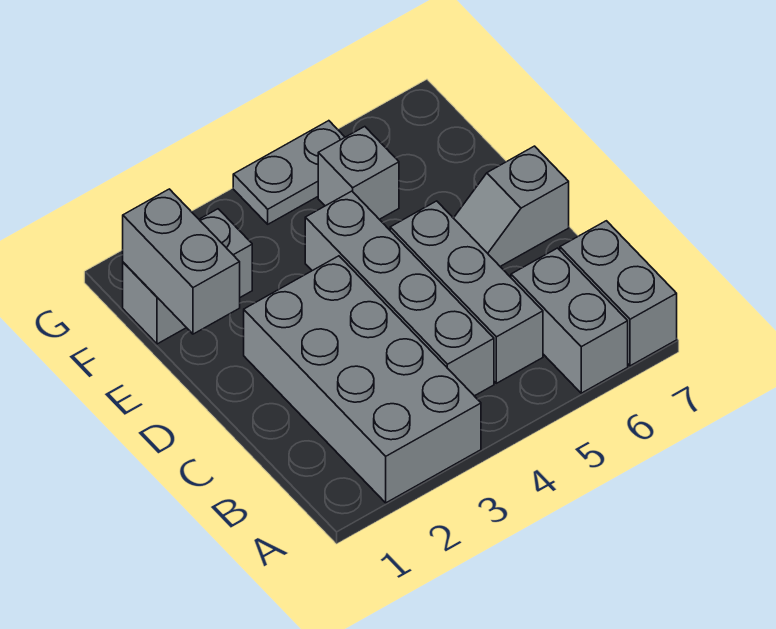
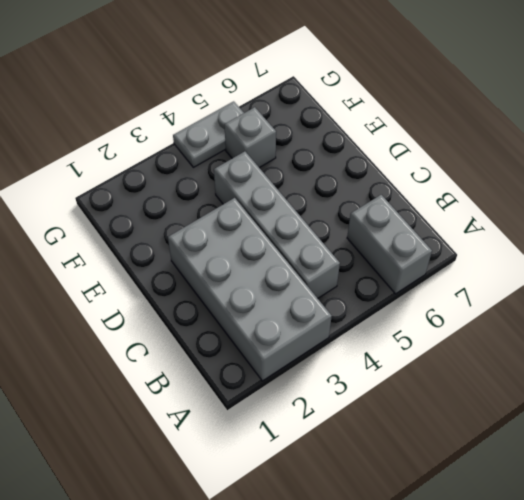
none -> grey brick A7:B7 level 1
none -> grey brick B5:D5 level 1

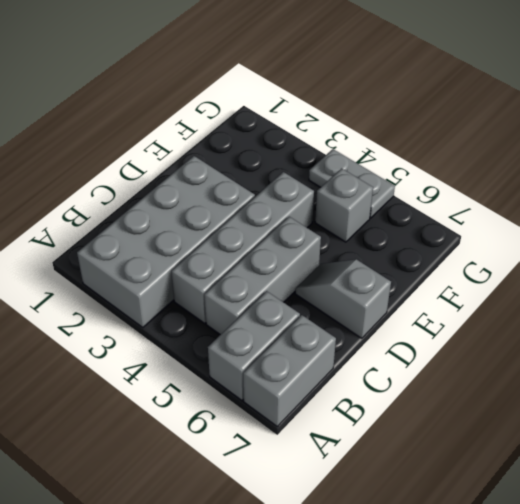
none -> grey brick F1:F2 level 1
none -> grey brick E1:F1 level 2

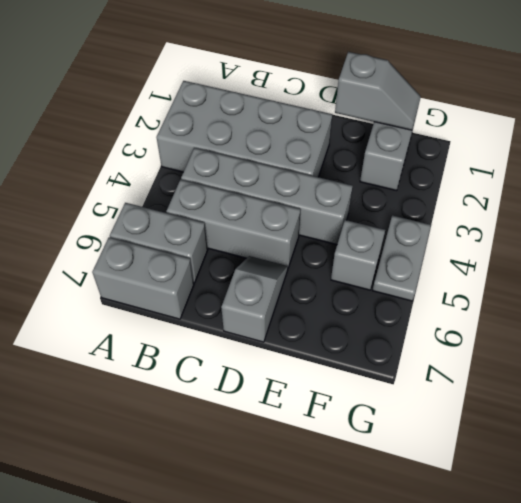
grey slope E1:F1 level 2 top E -> grey brick E1:F1 level 2

